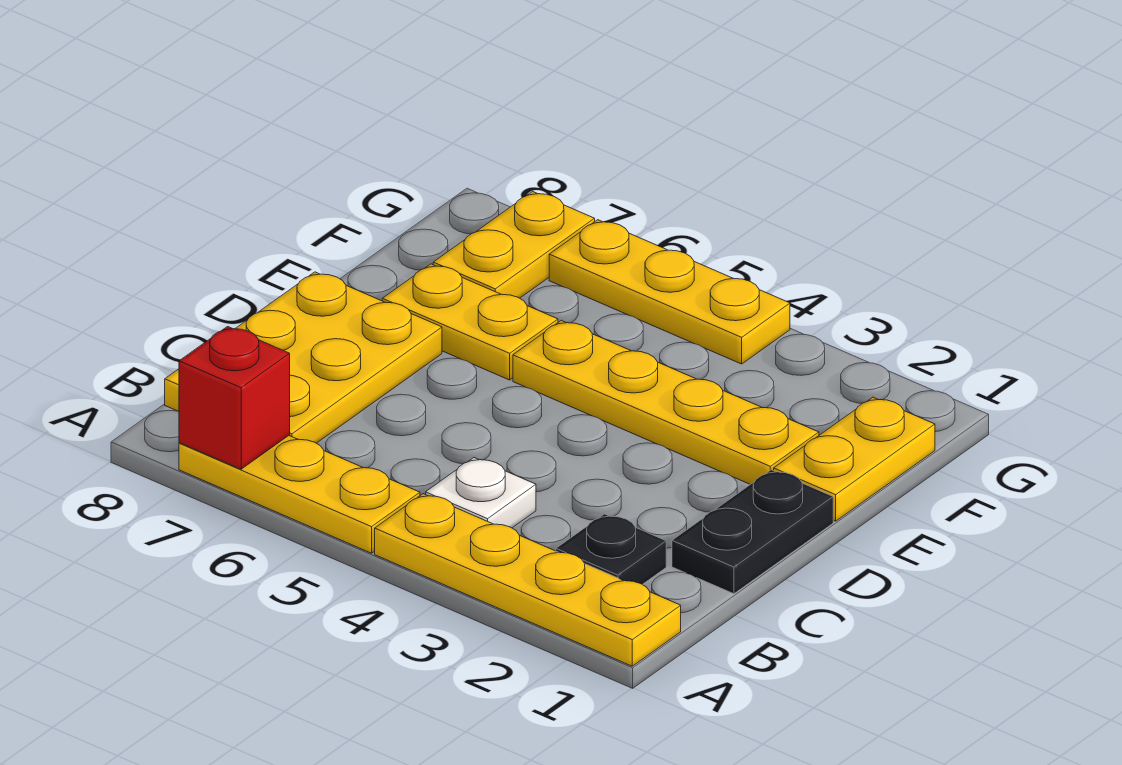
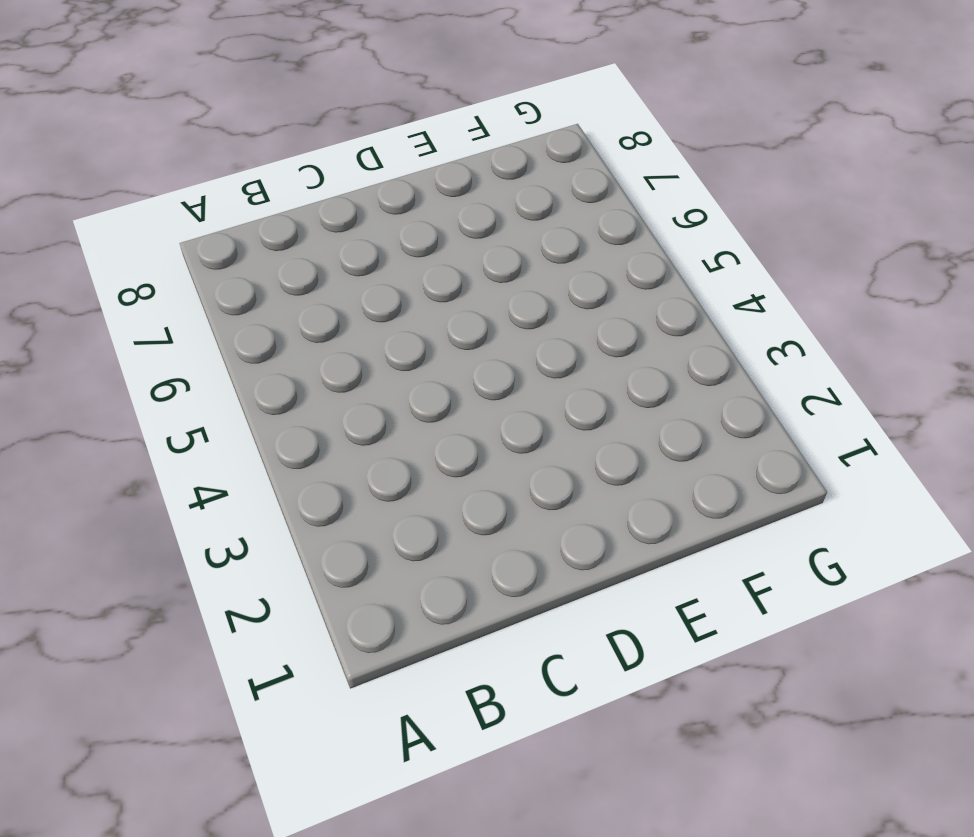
none -> yellow plate A1:A4 level 1
none -> yellow plate A5:A7 level 1
none -> black plate B2 level 1

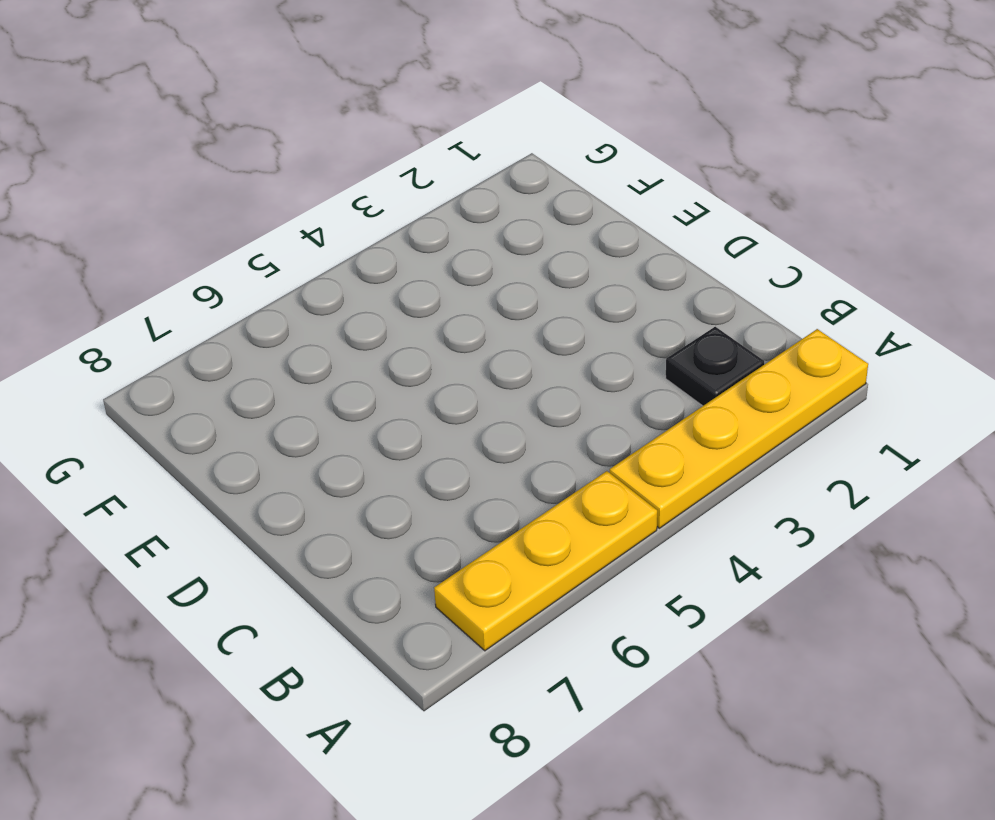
none -> white plate B4 level 1
none -> yellow plate B7:D8 level 1
none -> black plate C1:D1 level 1

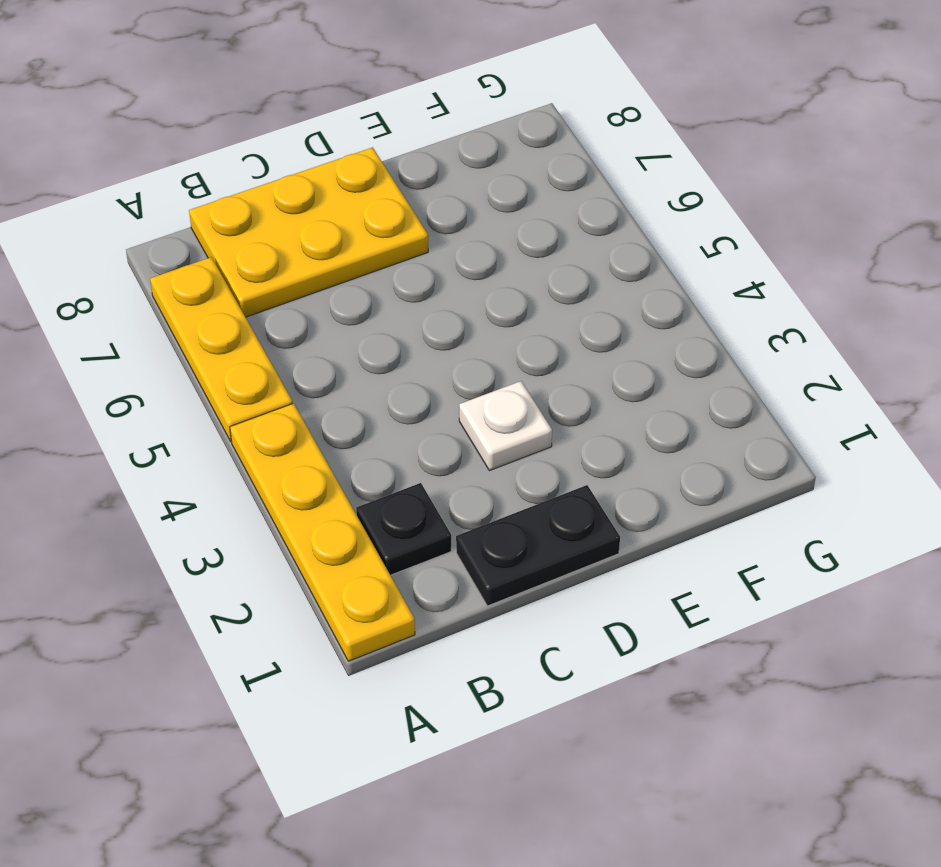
white plate D3 level 1 -> white plate B4 level 1
none -> yellow plate E1:F1 level 1
none -> yellow plate E2:E5 level 1
none -> yellow plate E6:E7 level 1

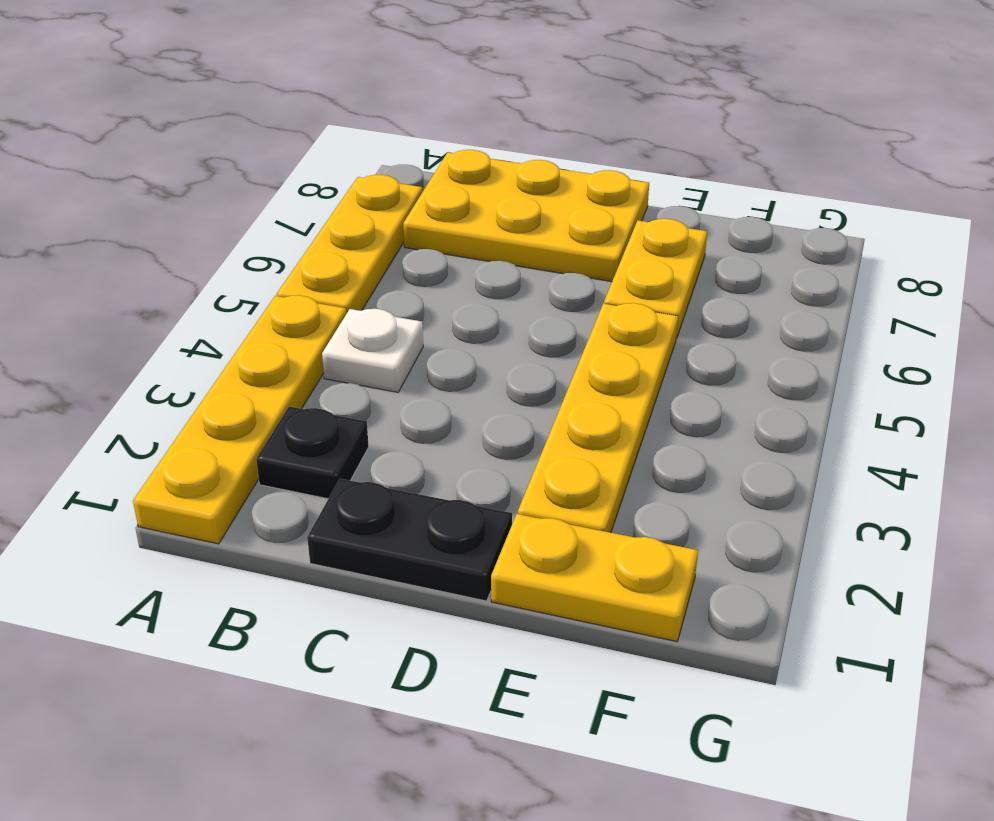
none -> yellow plate F7:G7 level 1
none -> yellow plate G4:G6 level 1
none -> red brick A7 level 2

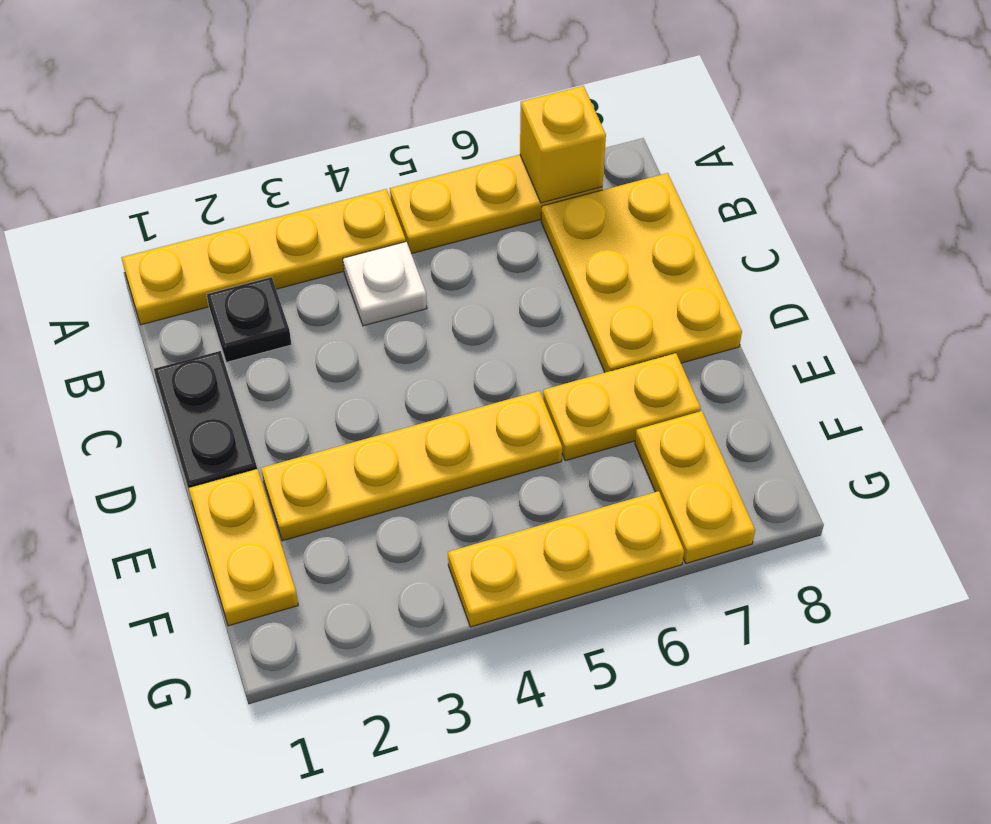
yellow brick A7 level 2 -> red brick A7 level 2

